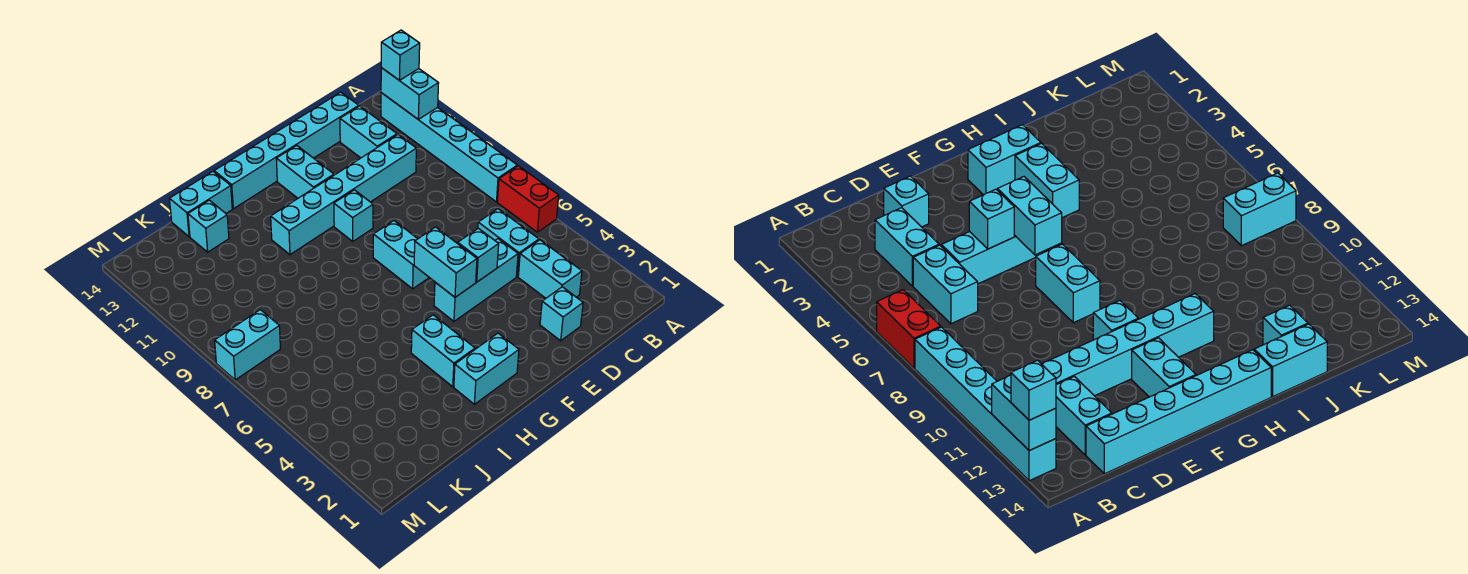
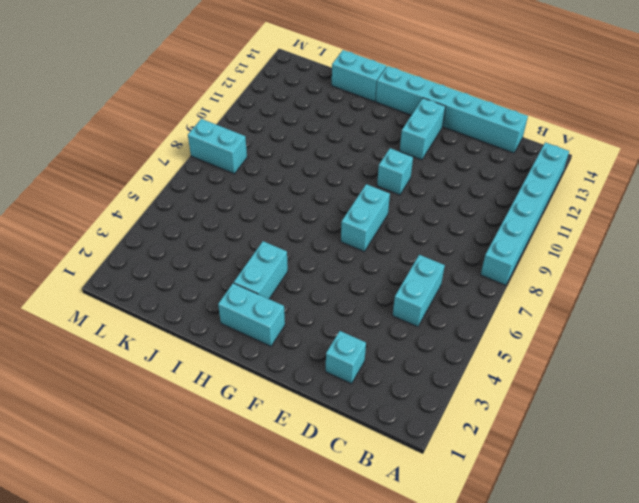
none -> red brick A6:A7 level 1
none -> cyan brick C3:C4 level 1
none -> cyan brick C11:H11 level 1

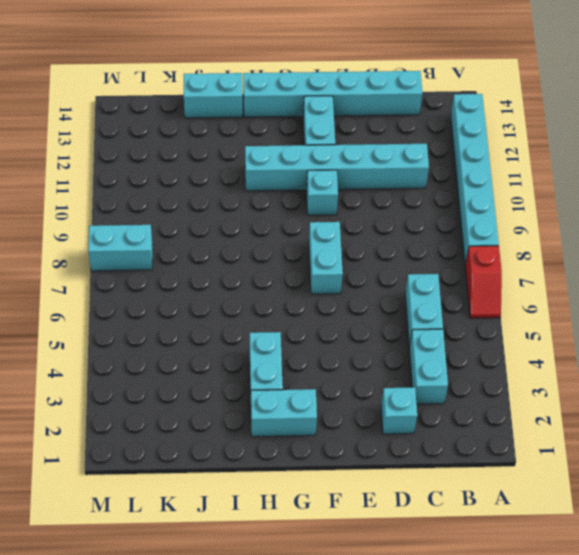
red slope A6:A7 level 1 top 7 -> red brick A6:A7 level 1
none -> cyan brick C12:C13 level 1
none -> cyan brick D5:F5 level 1
none -> cyan brick J13 level 1

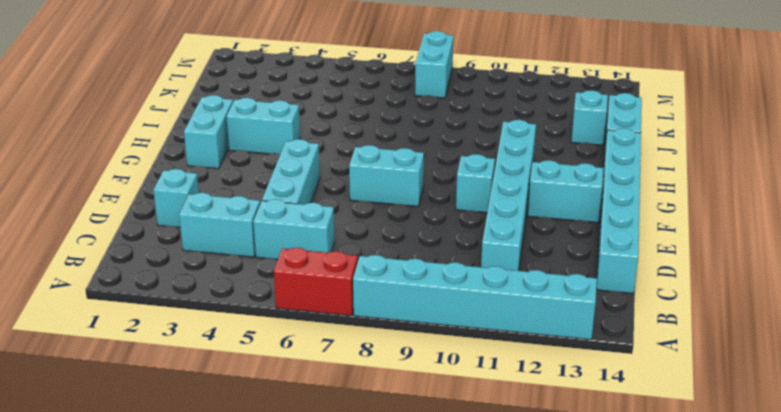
none -> cyan brick C12:C13 level 1
none -> cyan brick A12:A13 level 2
none -> cyan brick E5 level 2

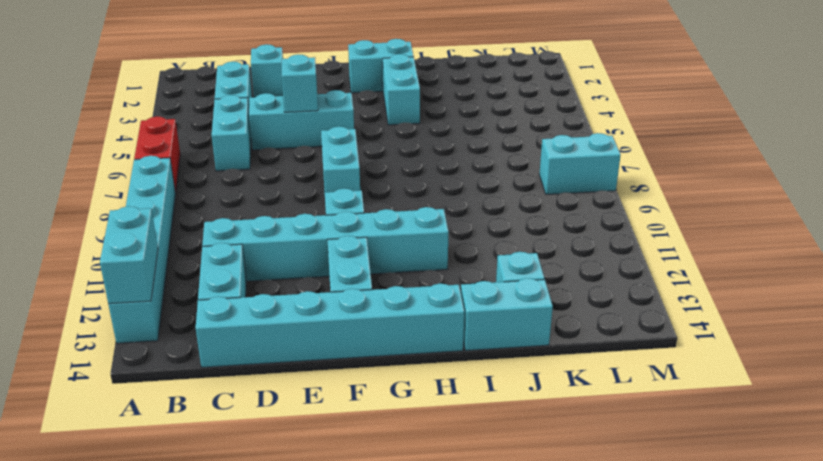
none -> cyan brick F5:F6 level 2
none -> cyan brick A13 level 3

